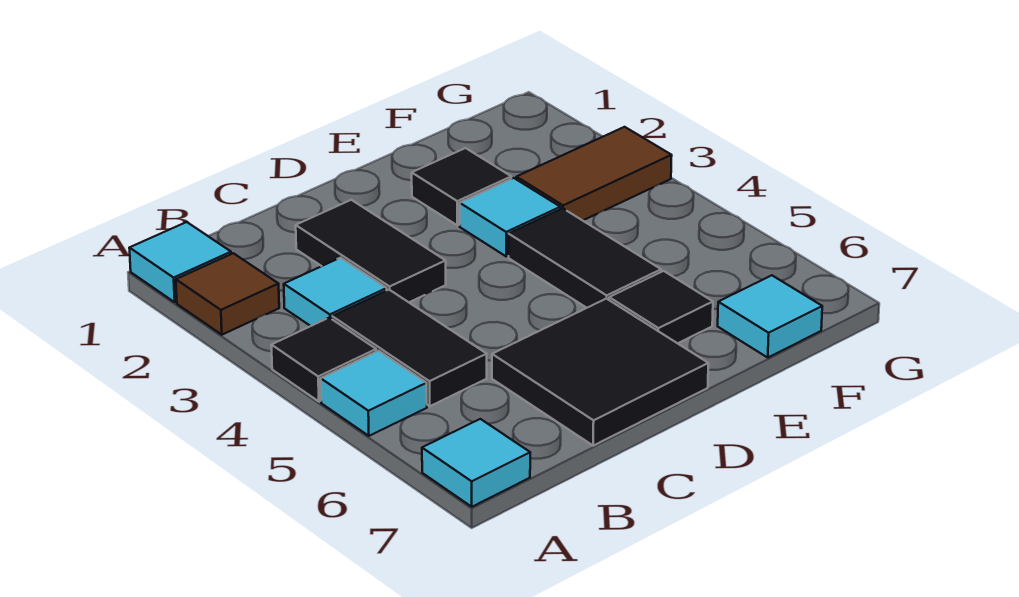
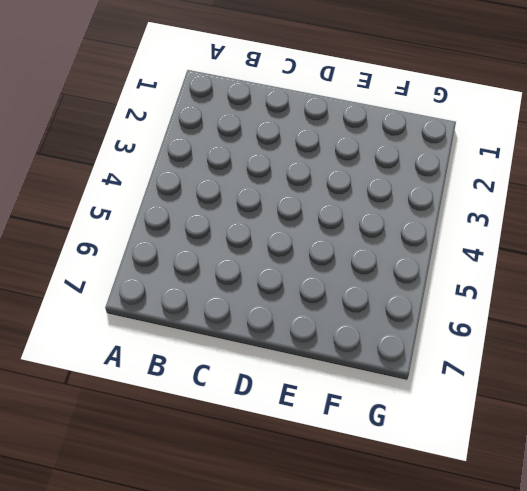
none -> cyan tile A1 level 1
none -> brown tile A2 level 1
none -> black tile A4 level 1

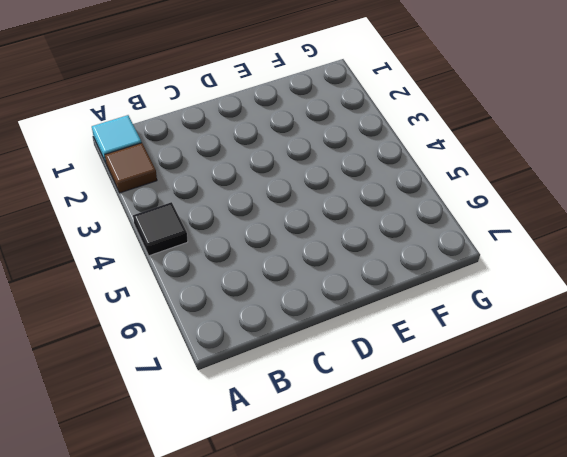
none -> cyan tile A5 level 1
none -> cyan tile A7 level 1
none -> cyan tile B3 level 1

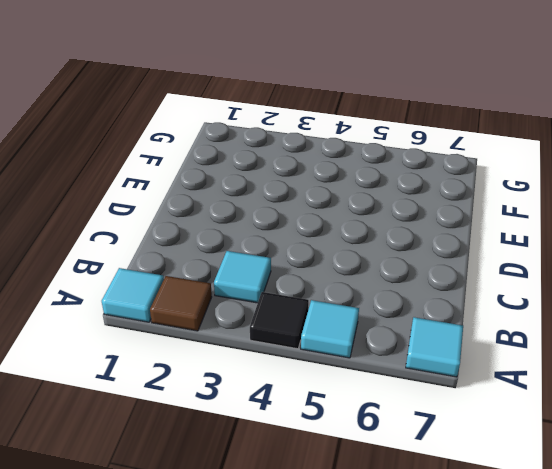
none -> black tile B4:B5 level 1
none -> black tile C2:C3 level 1
none -> black tile C6:D7 level 1

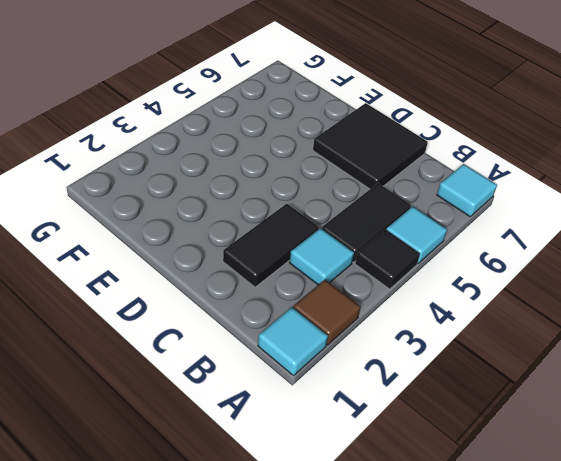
none -> black tile E2 level 1
none -> cyan tile E3 level 1
none -> black tile E4:E5 level 1

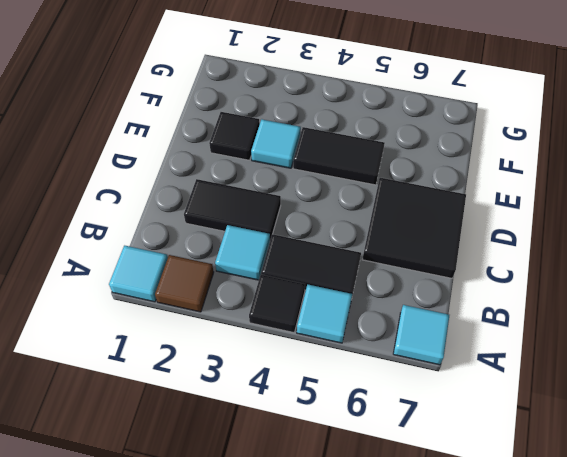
none -> black tile E6 level 1
none -> brown tile F3:G3 level 1
none -> cyan tile F7 level 1

